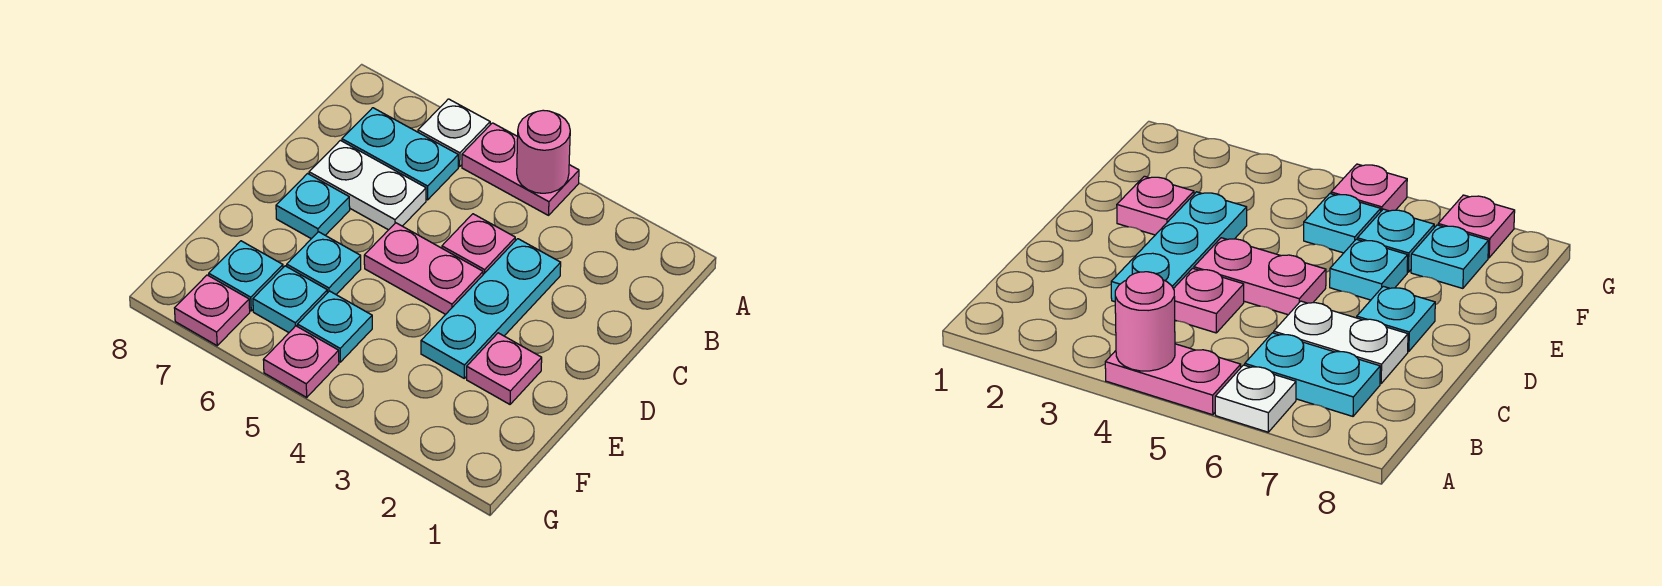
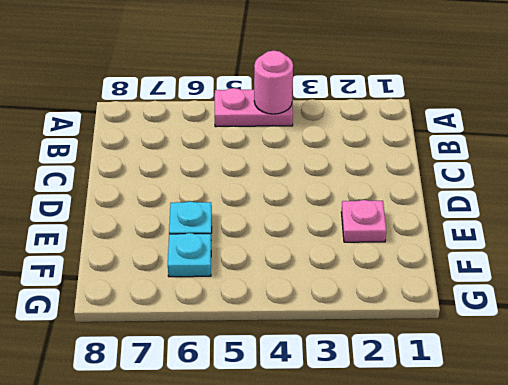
none -> white plate A6 level 1
none -> cyan plate B6:B7 level 1
none -> cyan plate C3:E3 level 1

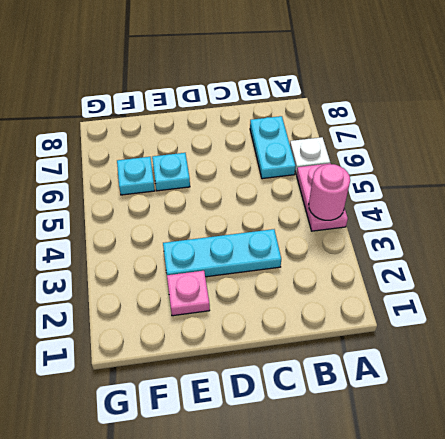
none -> pink plate C4 level 1
none -> white plate C6:C7 level 1
none -> pink plate D4:D5 level 1

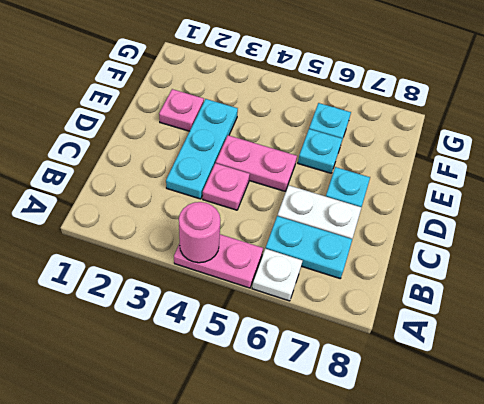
none -> cyan plate F5 level 1
none -> cyan plate F7 level 1
none -> pink plate G5 level 1

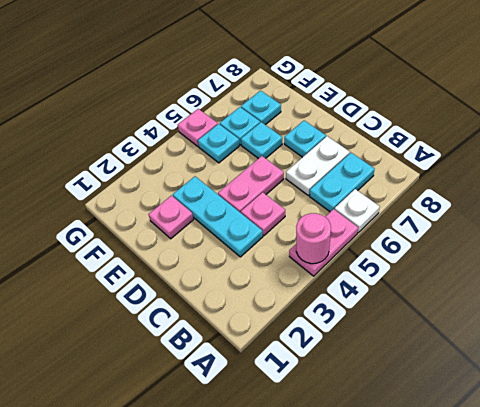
none -> pink plate G7 level 1

